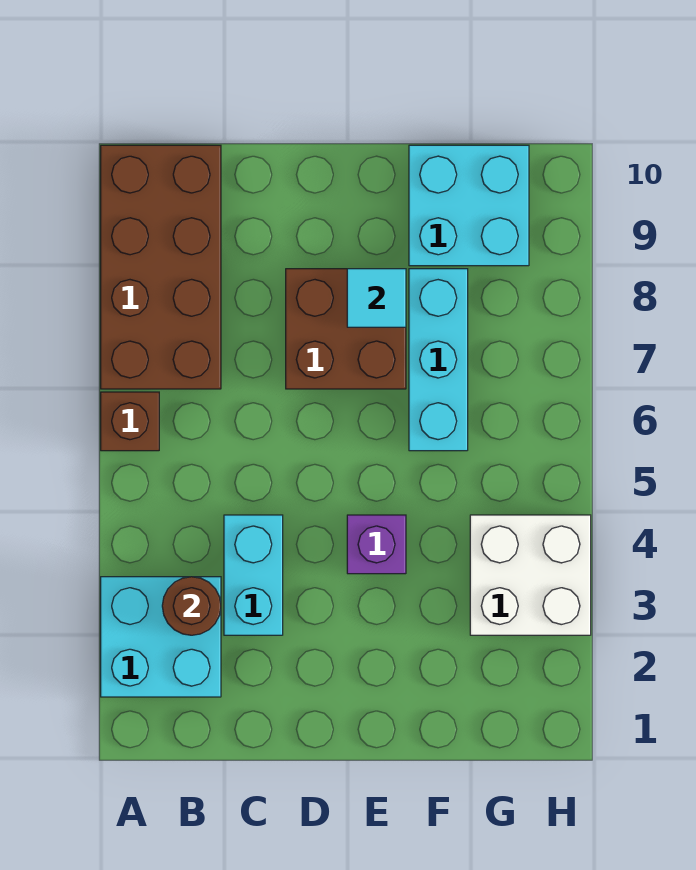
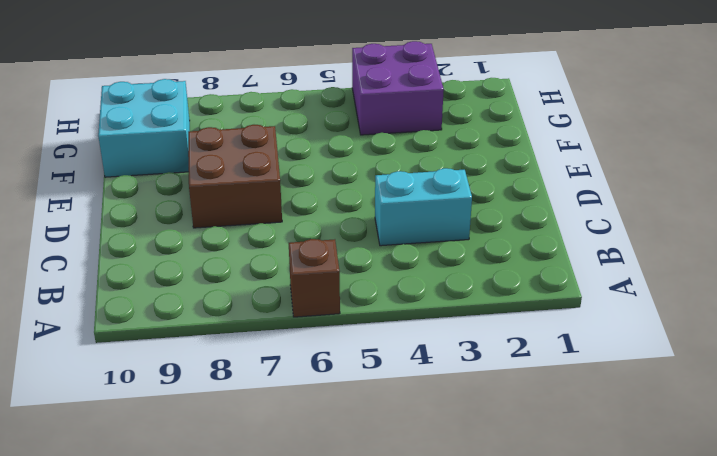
purple brick G3:H4 level 1 -> white brick G3:H4 level 1
none -> cyan brick A2:B3 level 1
none -> brown brick A7:B10 level 1

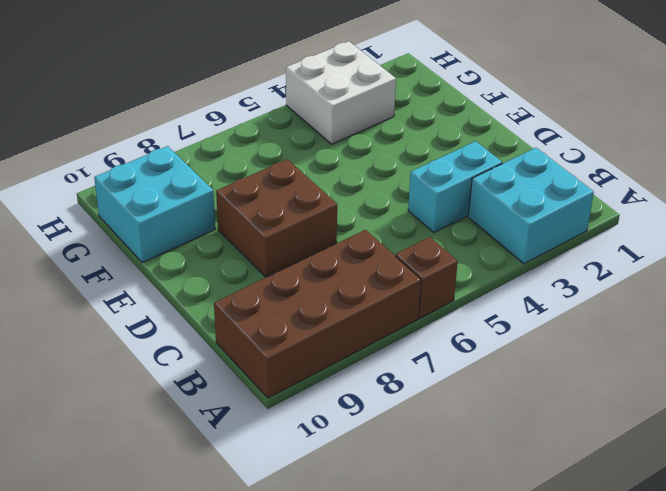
none -> purple brick E4 level 1
none -> cyan brick F6:F8 level 1

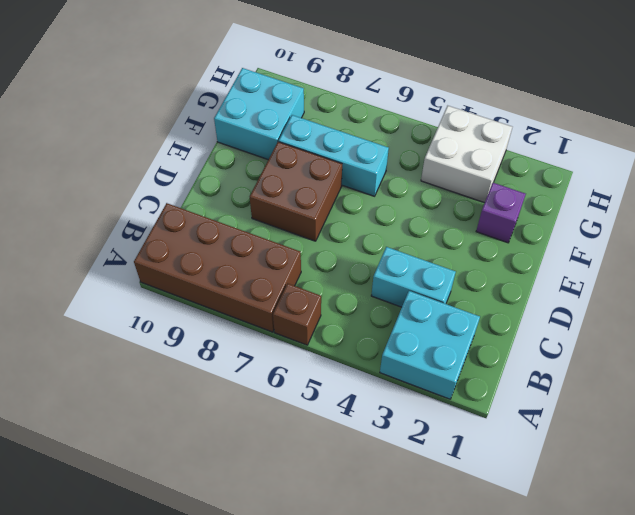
purple brick F2 level 1 -> purple brick E4 level 1
none -> brown round brick B3 level 2
none -> cyan tile E8 level 2

